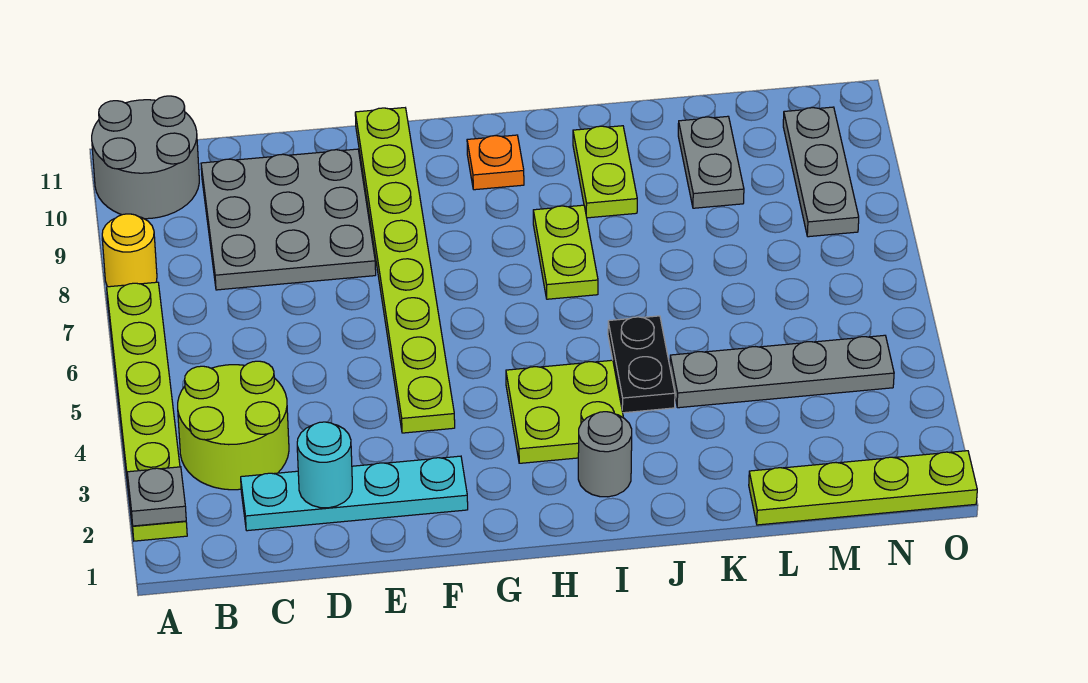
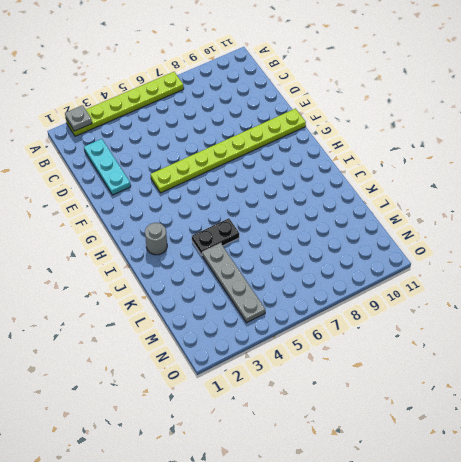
cyan plate C2:E2 level 1 -> cyan plate C2:F2 level 1
none -> yellow round brick A8 level 1
none -> grey round brick A10:B11 level 1
none -> lime round brick B3:C4 level 1

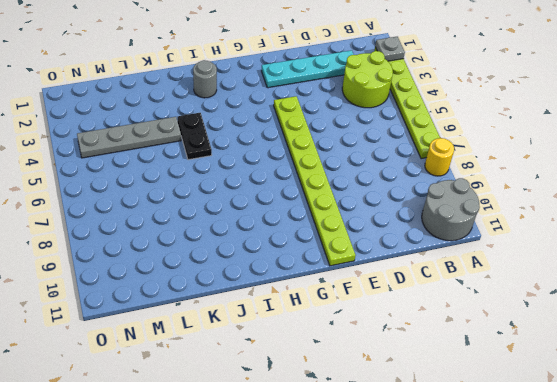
none -> grey plate C8:E10 level 1
none -> lime plate H3:I4 level 1
none -> orange plate H10 level 1

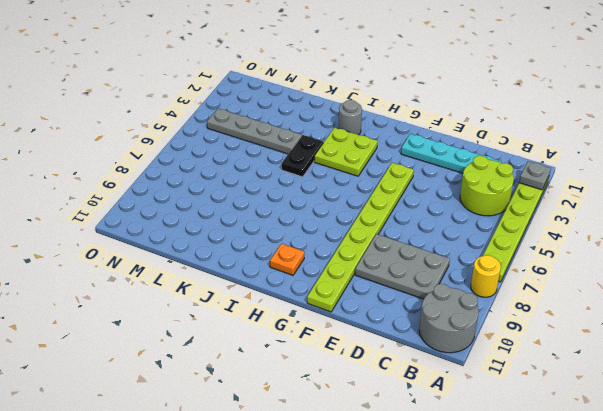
grey plate C8:E9 level 1 -> grey plate C8:E10 level 1
none -> lime plate I7:I8 level 1
none -> lime plate J9:J10 level 1
none -> lime plate L1:O1 level 1

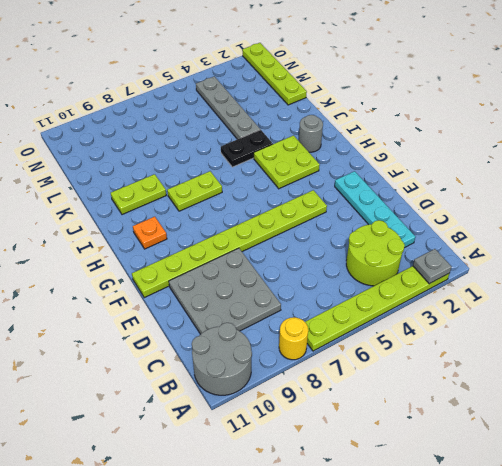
none -> grey plate L9:L10 level 1
none -> grey plate N8:N10 level 1
none -> cyan round brick D2 level 2

